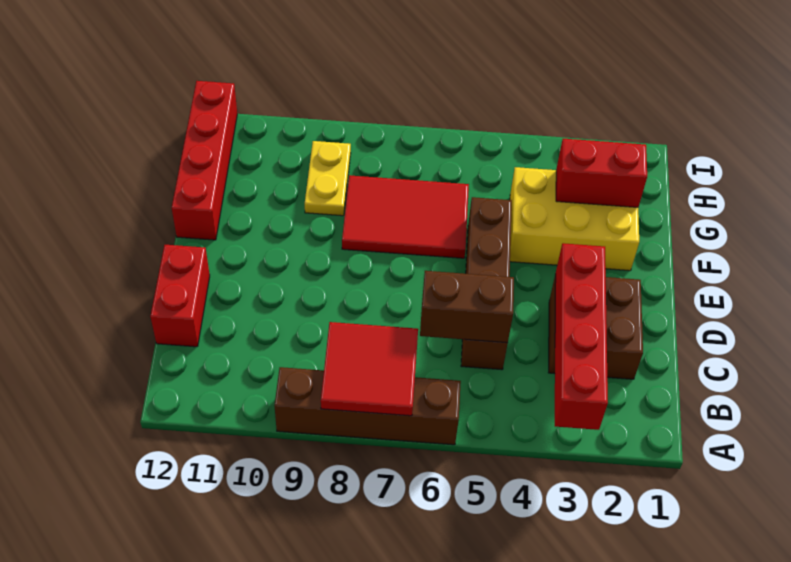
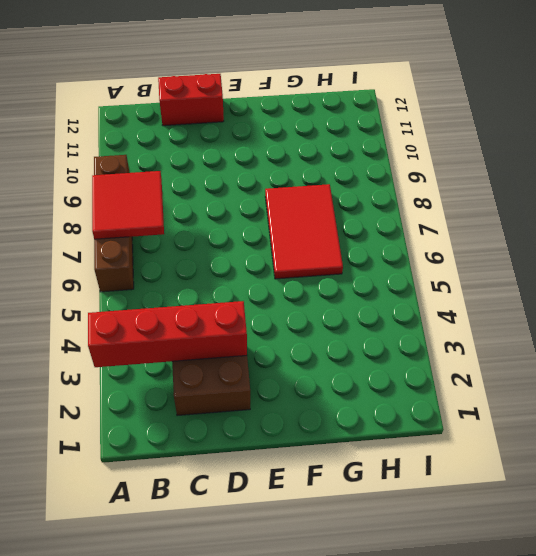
none -> brown brick C5:F5 level 1
none -> yellow brick F2:G4 level 1
none -> red brick F12:I12 level 1

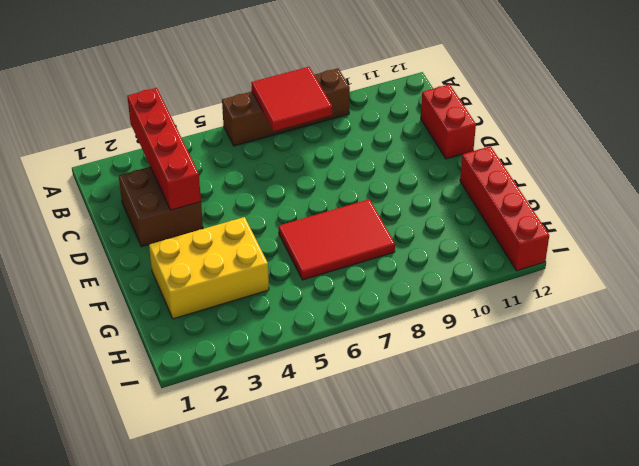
none -> brown brick C5:F5 level 1
none -> yellow plate G9:H9 level 1
none -> brown brick C5:C6 level 2

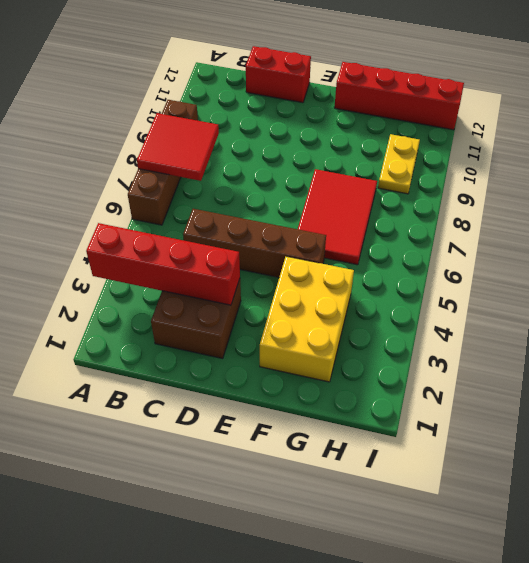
yellow plate H9:H10 level 1 -> yellow plate G9:H9 level 1
none -> brown brick C5:C6 level 2
none -> red brick G2:G3 level 2

